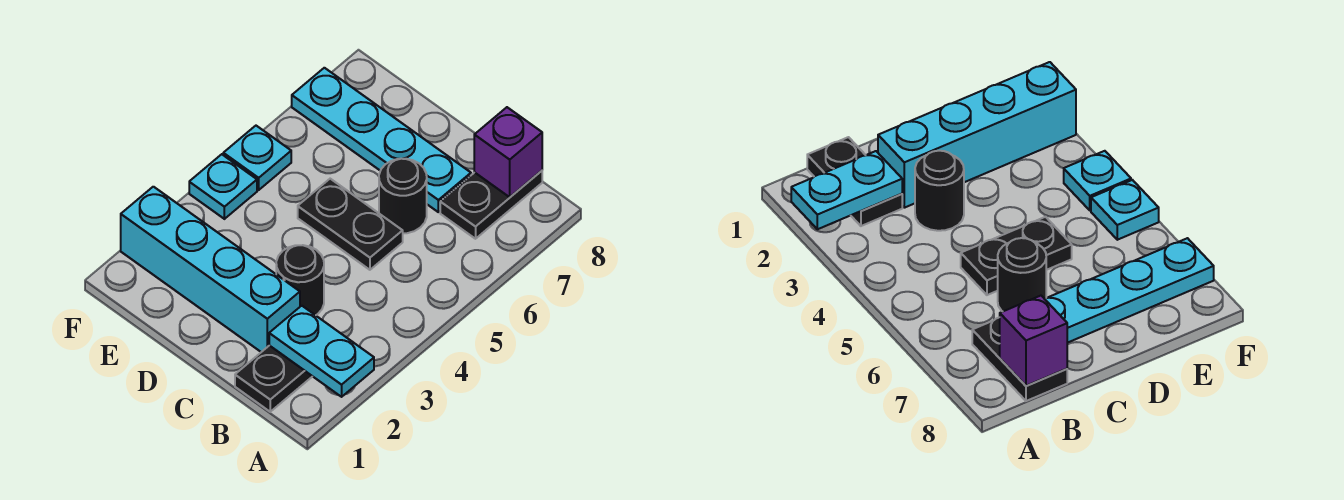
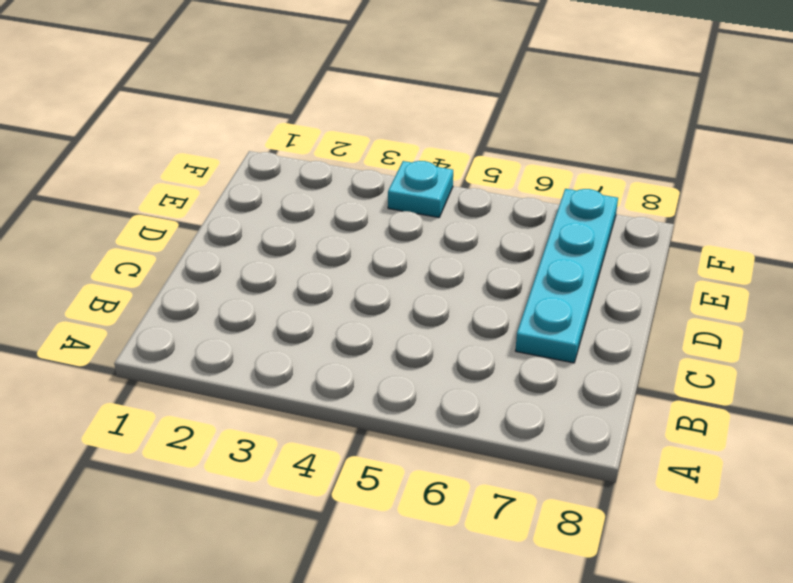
none -> black plate B1:B2 level 1
none -> black plate B7:B8 level 1

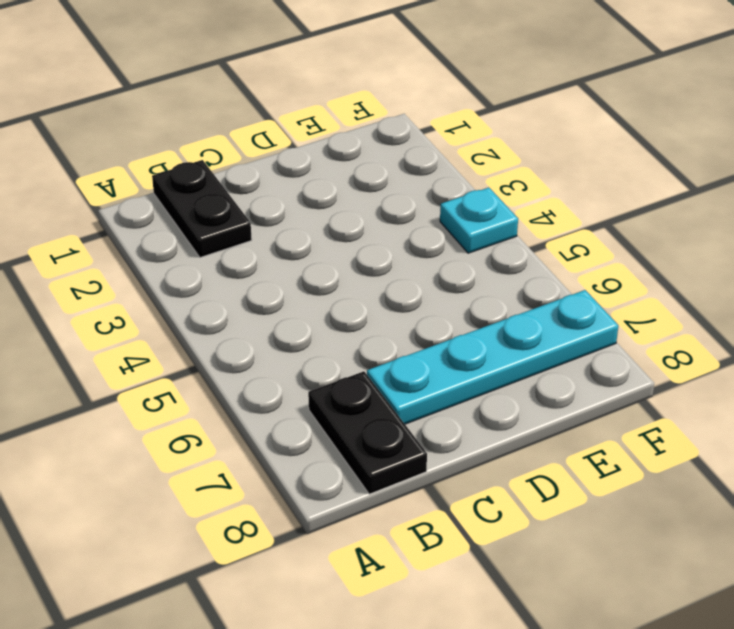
none -> cyan brick C2:F2 level 1
none -> black round brick C3 level 1

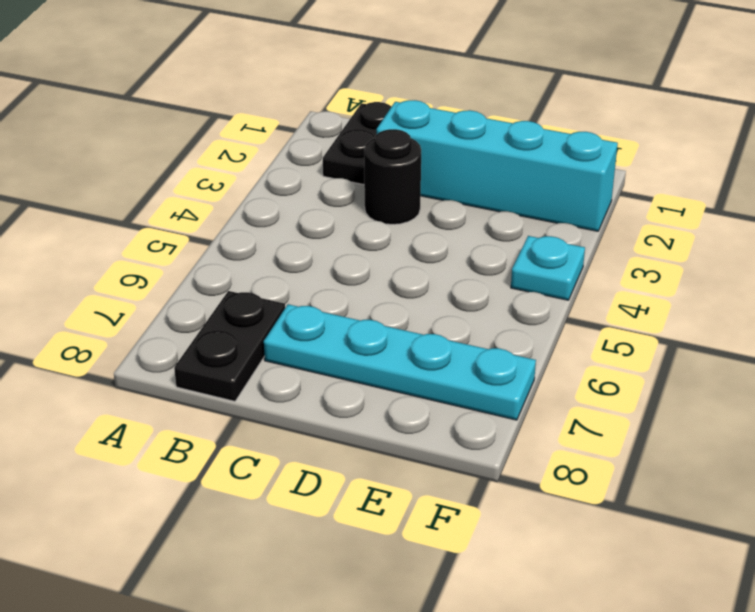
none -> black plate C5:D5 level 1
none -> black round brick C6 level 1

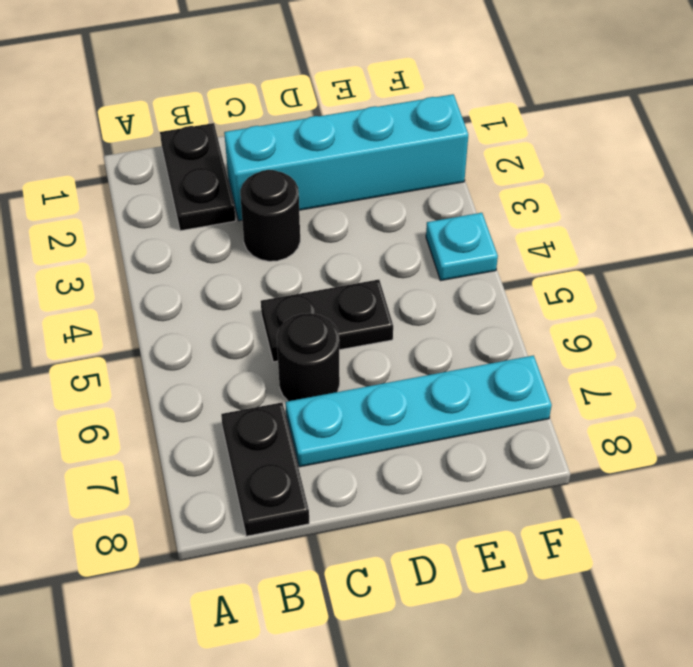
none -> cyan plate F5 level 1
none -> cyan plate A2:B2 level 2

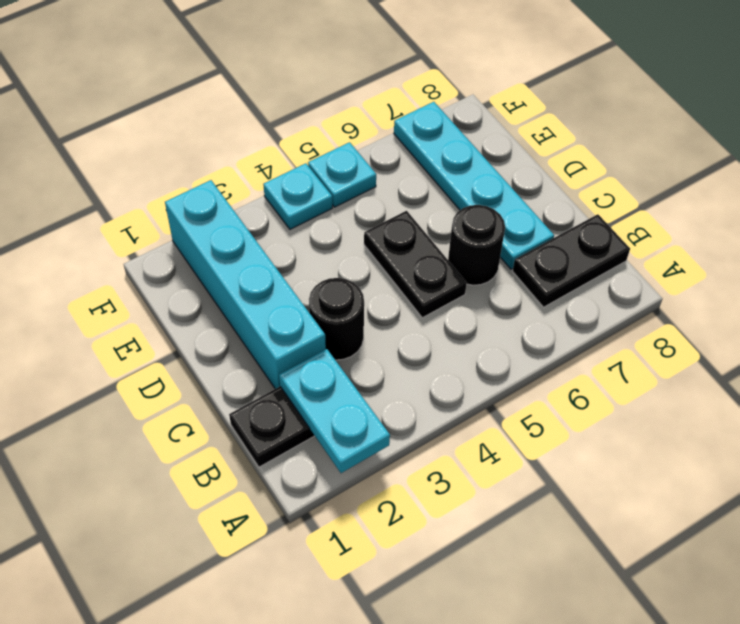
none -> purple brick B8 level 2

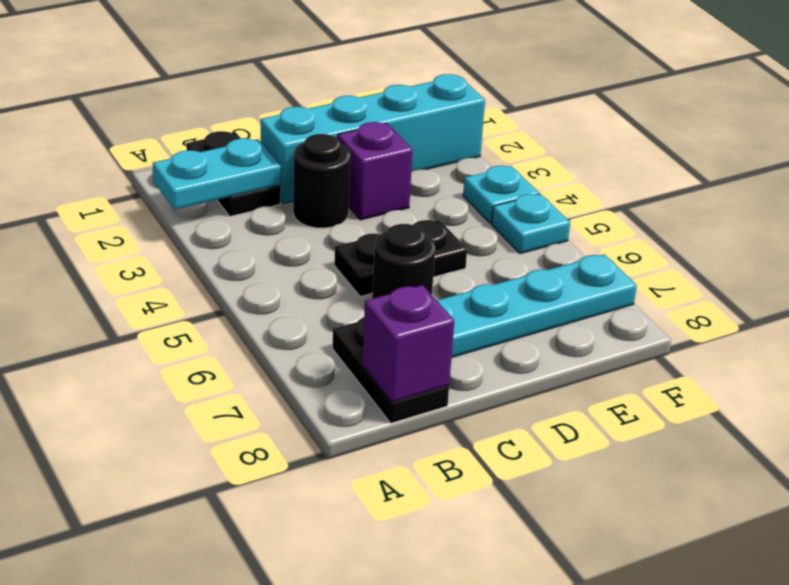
purple brick D3 level 1 -> none

